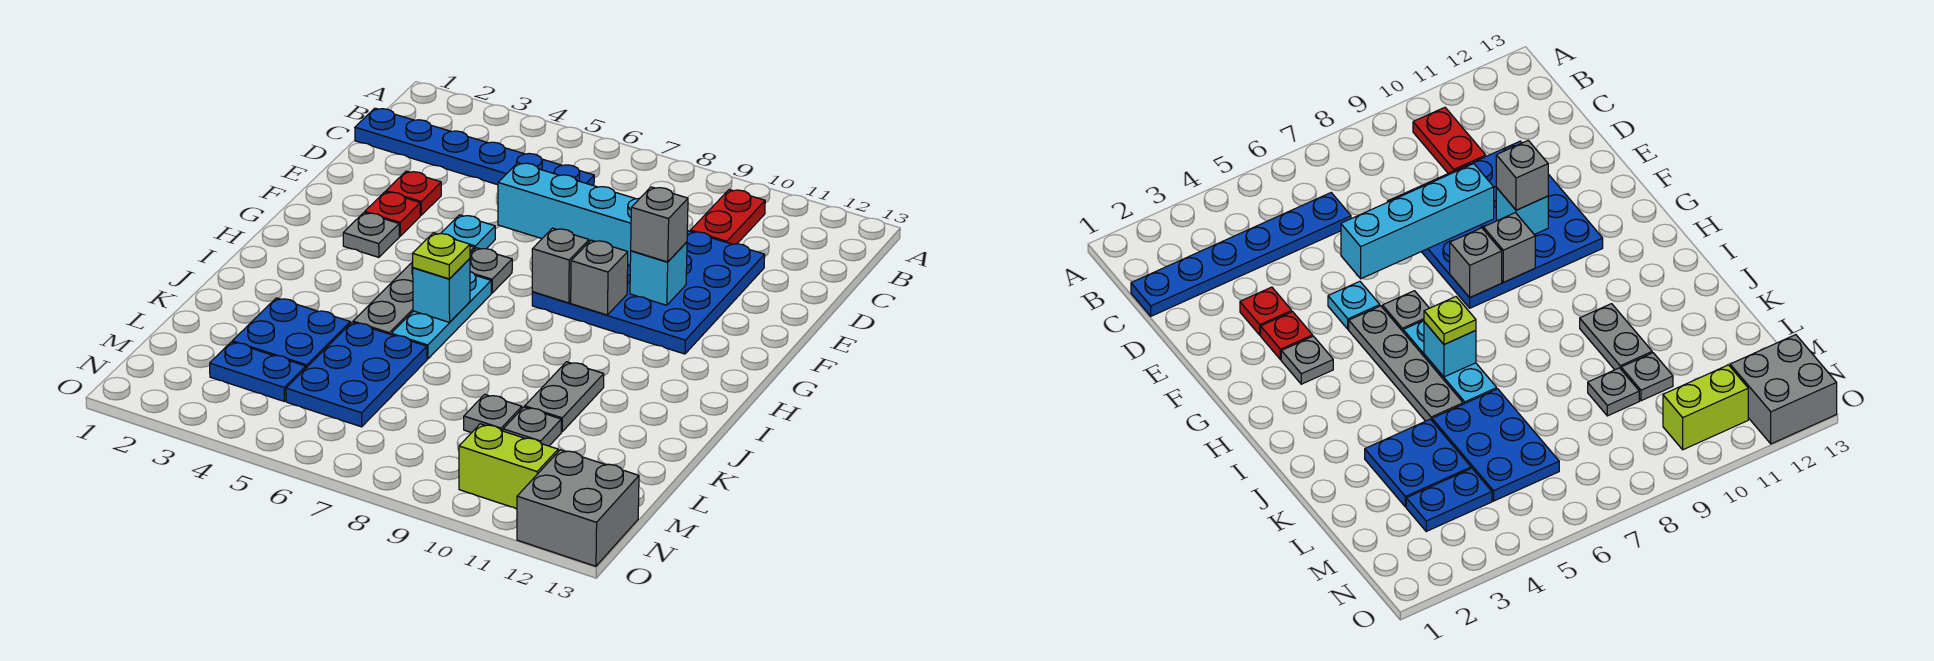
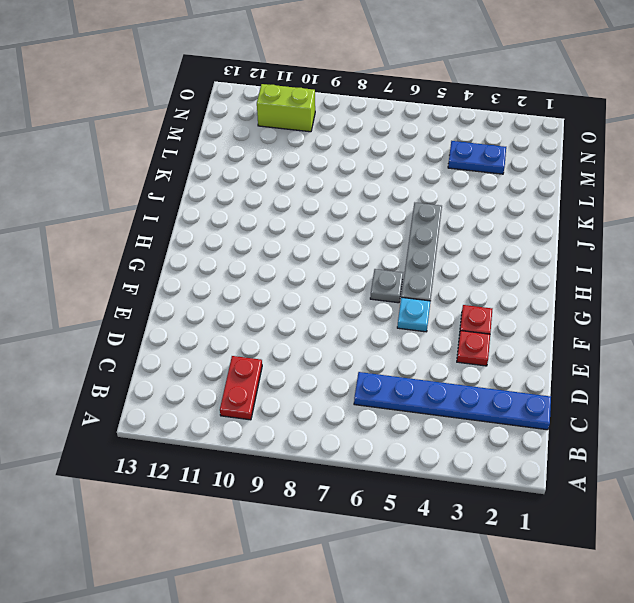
none -> blue plate D8:G11 level 1
none -> grey plate G3 level 1
none -> cyan plate H6:J6 level 1

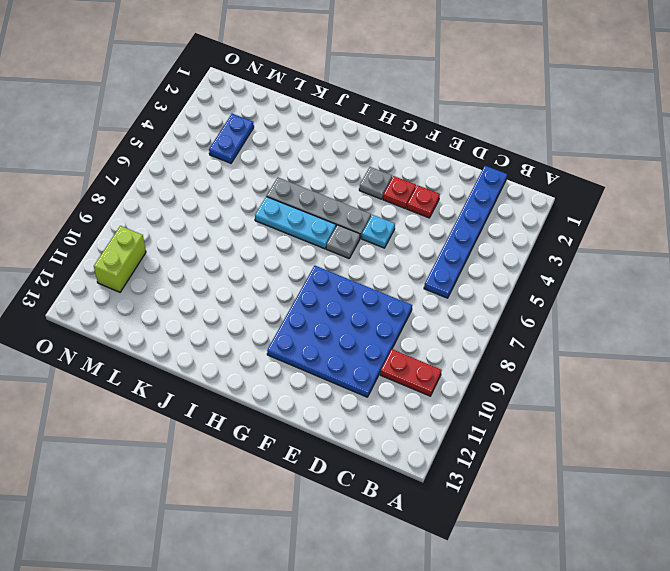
none -> grey plate J10:K10 level 1
none -> blue plate K3:L4 level 1
none -> blue plate K5:M6 level 1

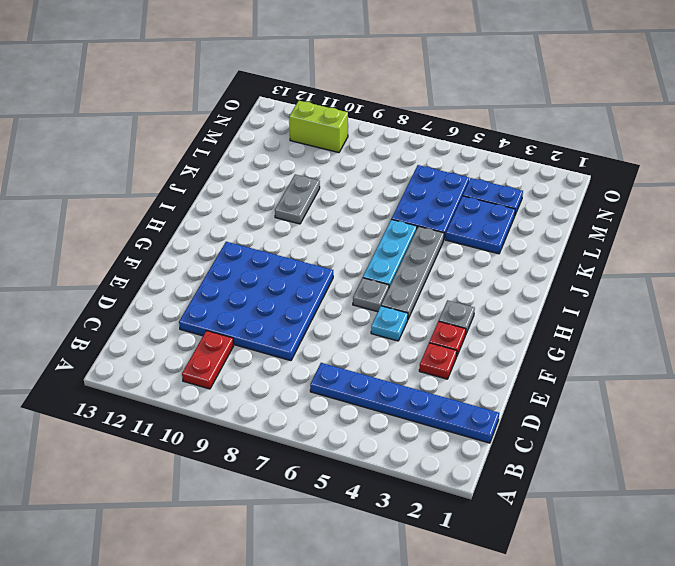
none -> grey plate L9 level 1
none -> grey plate L10 level 1
none -> grey brick N12:O13 level 1

